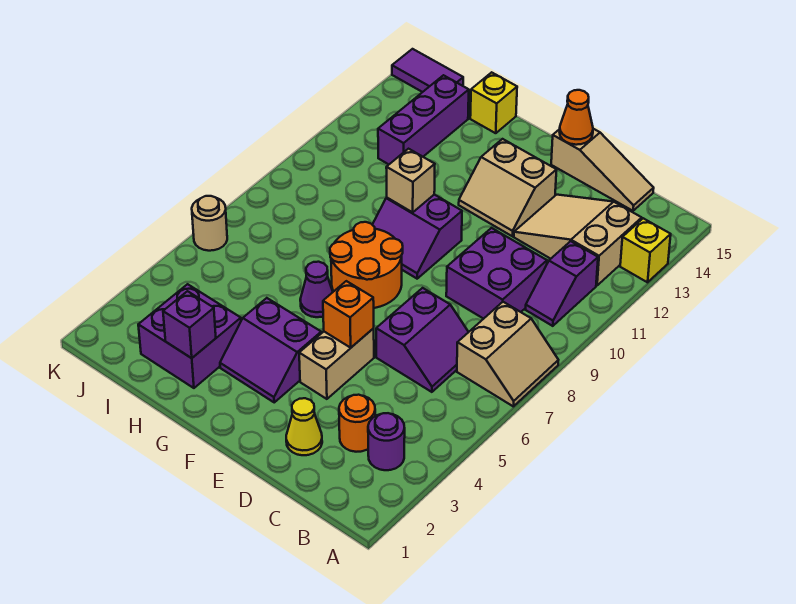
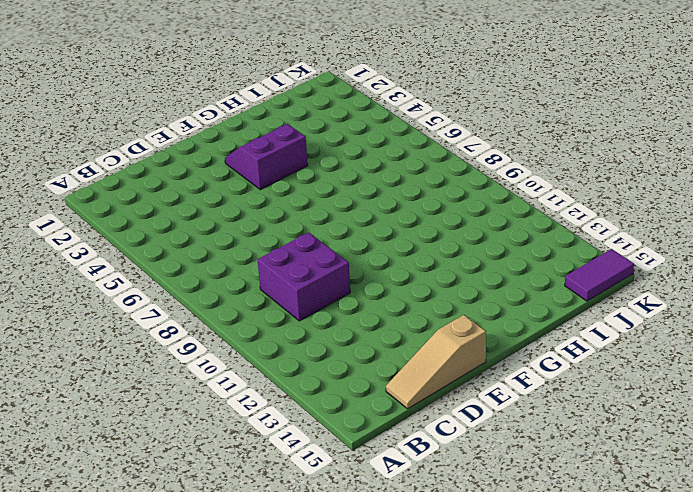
none -> tan slope A7:B8 level 1 top B
none -> yellow brick A13 level 1
none -> purple round brick B3 level 1

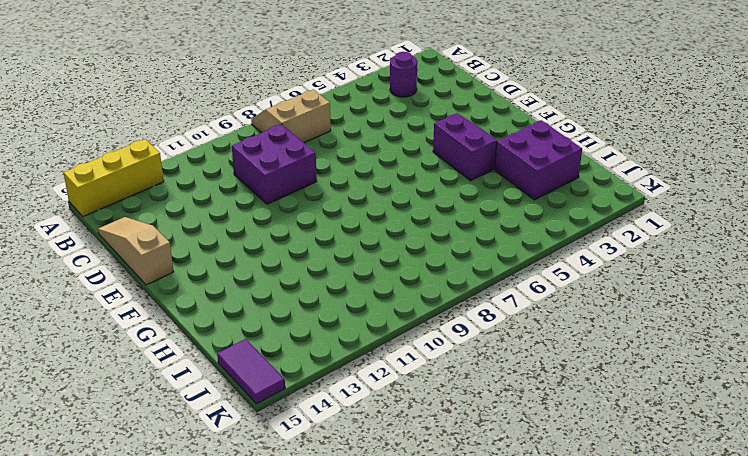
yellow brick A13:A15 level 1 -> yellow brick A13 level 1
none -> purple slope B10:B11 level 1 top 11
none -> tan slope B12:D13 level 1 top B
none -> orange round brick C3 level 1

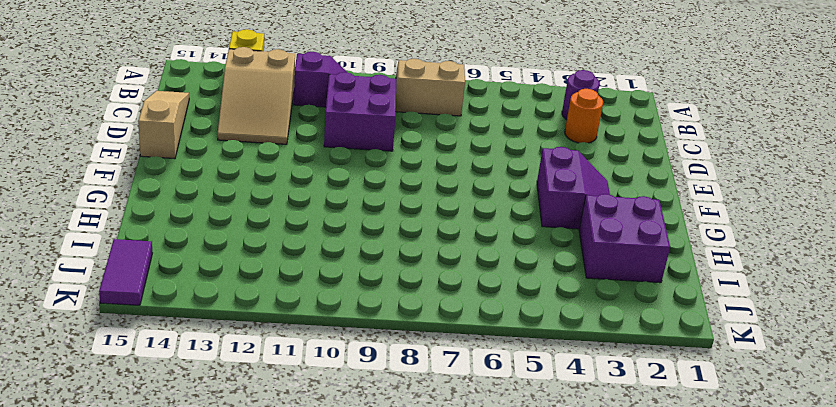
none -> purple slope C6:D7 level 1 top D
none -> yellow cone D2 level 1
none -> tan brick E4:E5 level 1

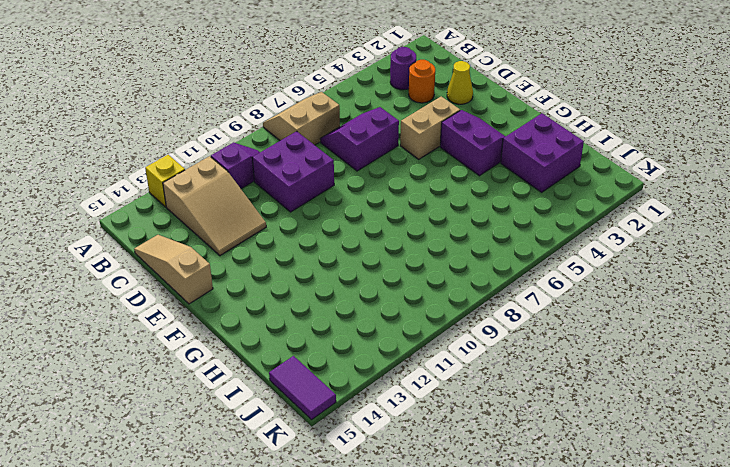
none -> tan slope E12:F13 level 1 top 13
none -> orange round brick F7:G8 level 1
none -> purple slope F9:G10 level 1 top 10

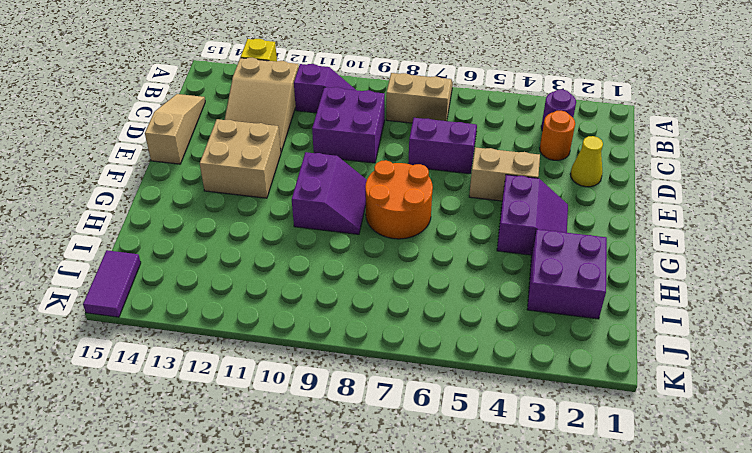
tan brick E12:F13 level 1 -> tan slope E12:F13 level 1 top 13
none -> purple cone G6 level 1
none -> yellow brick H15 level 1
none -> purple brick I12:I14 level 1

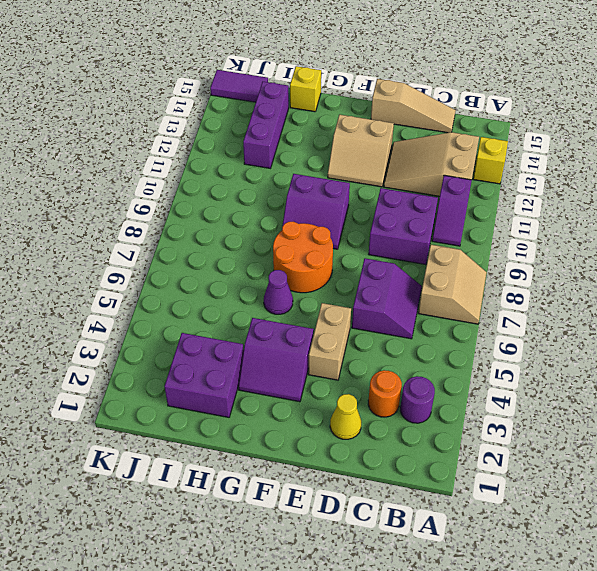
none -> tan round brick K6 level 1
none -> orange brick E5 level 2
none -> orange cone E15 level 2

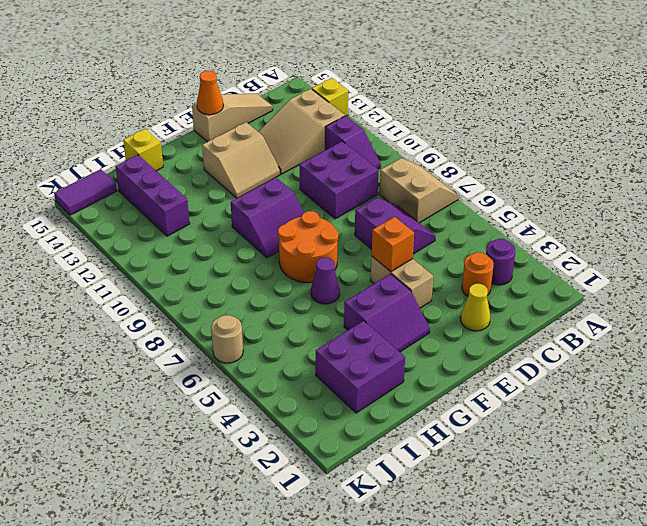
none -> tan brick G10 level 2
none -> purple brick H2 level 2

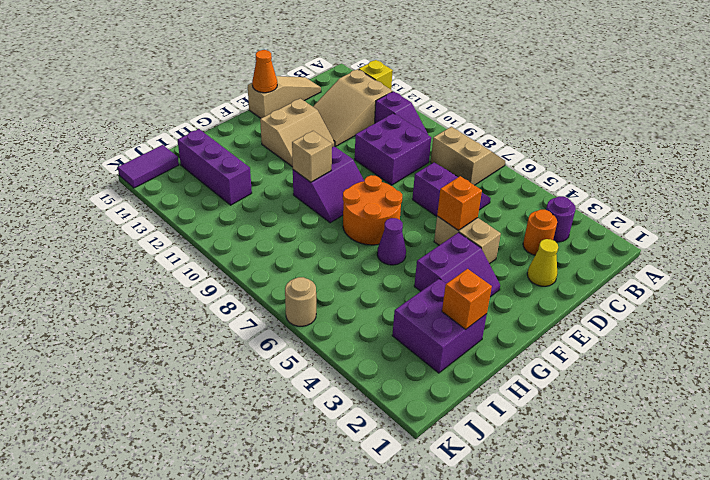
orange brick H2 level 2 -> purple brick H2 level 2
none -> yellow brick H15 level 1

